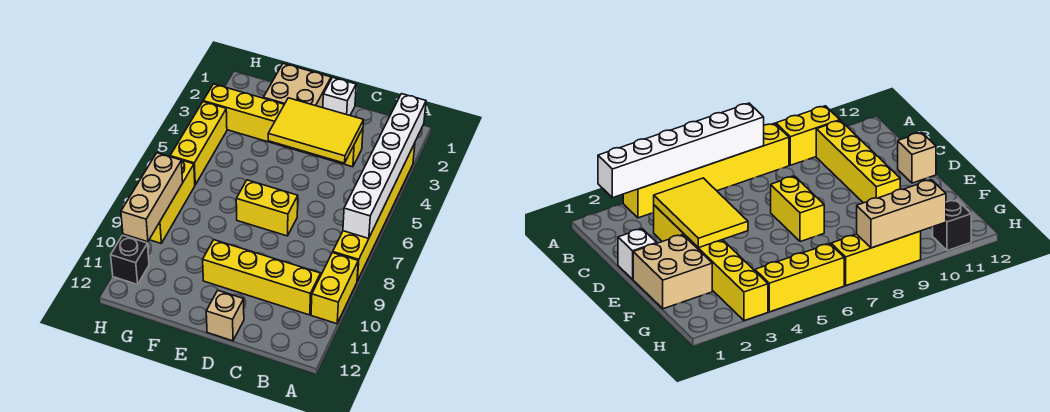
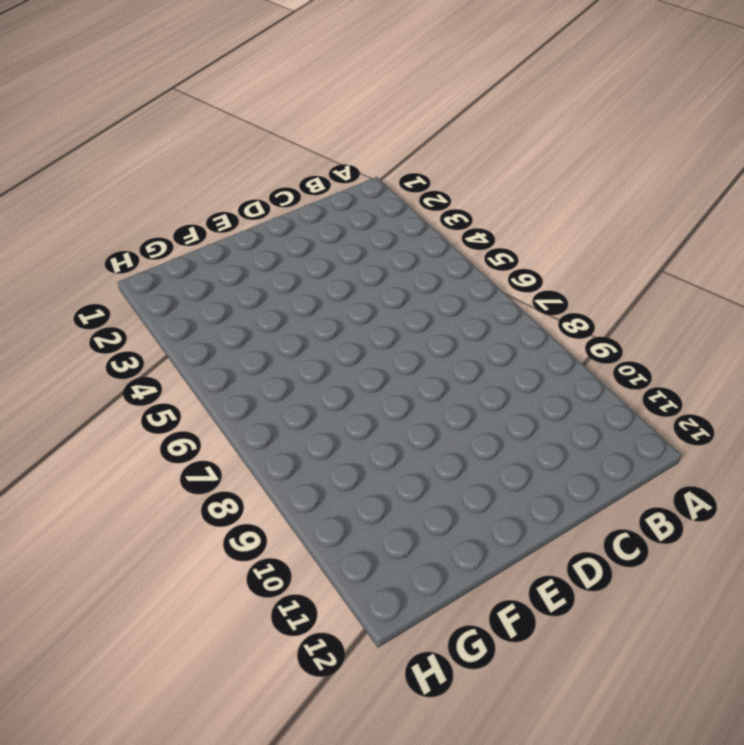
none -> yellow brick A3:A8 level 1
none -> yellow brick A9:A10 level 1
none -> yellow brick B10:E10 level 1

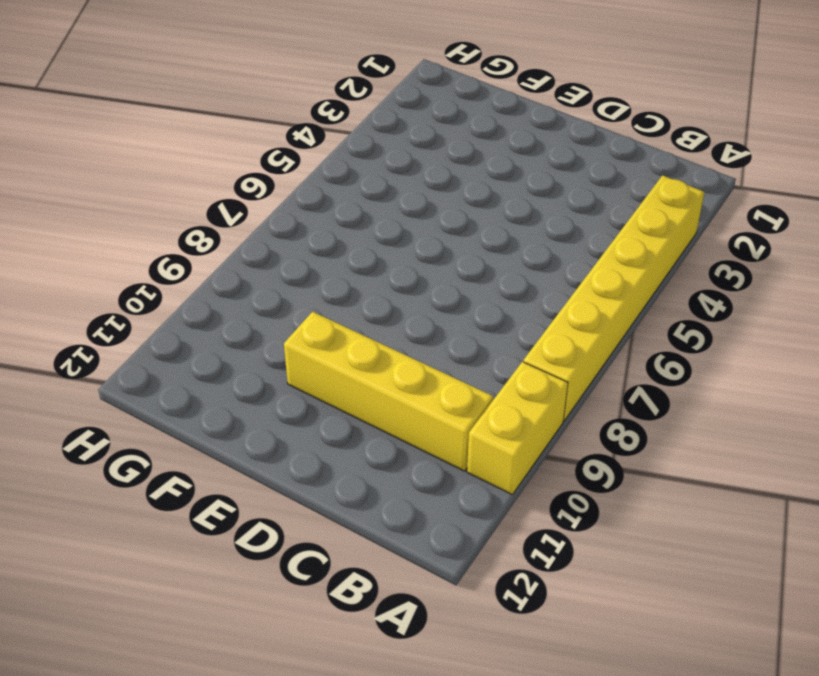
none -> yellow brick C3:H3 level 1
none -> white brick D1 level 1
none -> yellow brick D7:E7 level 1

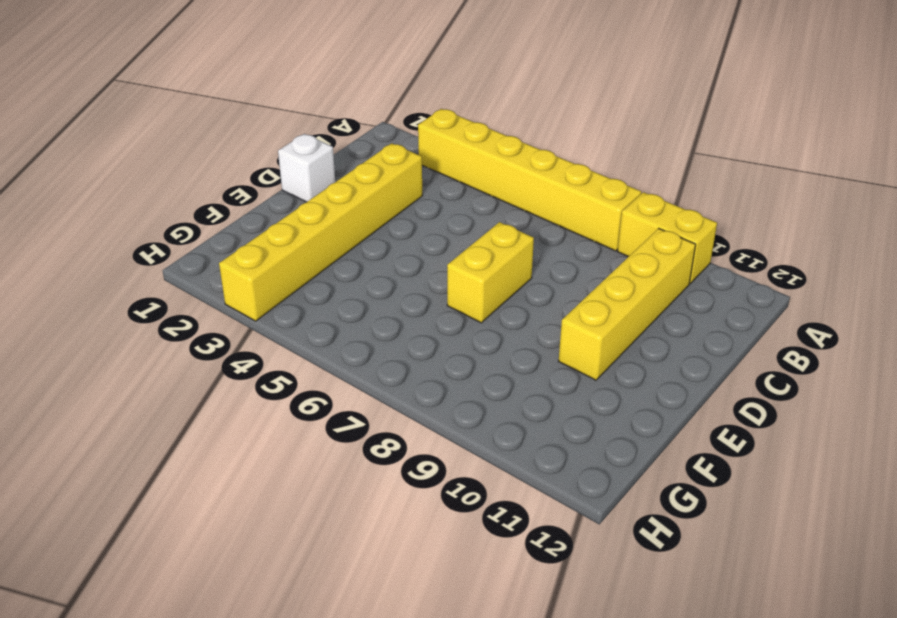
none -> tan brick D12 level 1
none -> tan brick E1:F2 level 1
none -> yellow brick H4:H6 level 1

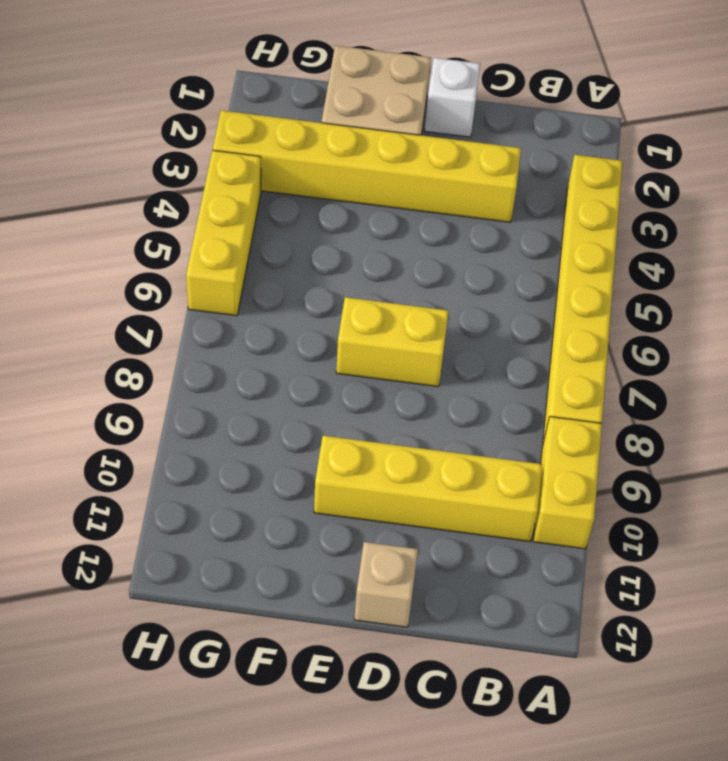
none -> yellow brick H7:H9 level 1
none -> black brick H11 level 1
none -> white brick A2:A7 level 2

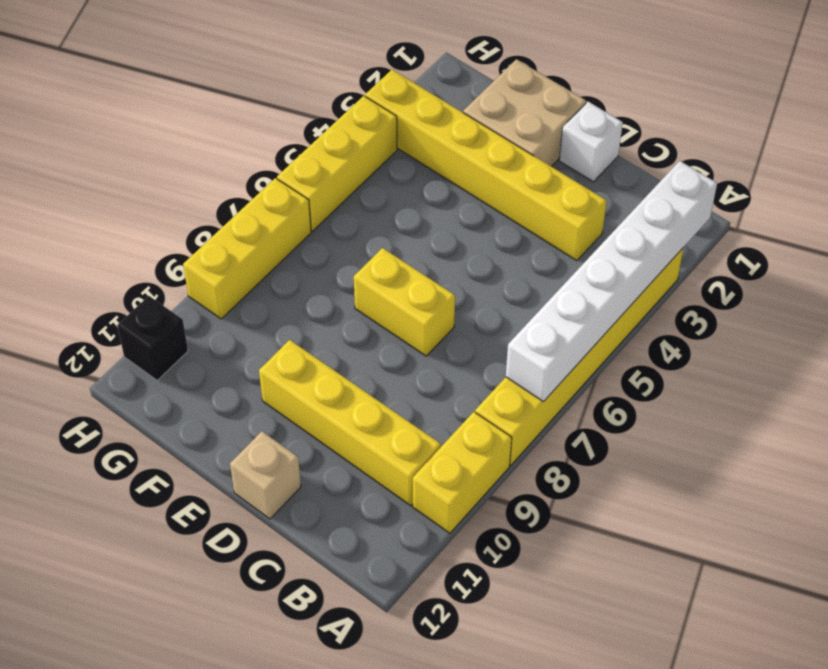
none -> yellow tile C3:E4 level 2
none -> tan brick H8:H10 level 2

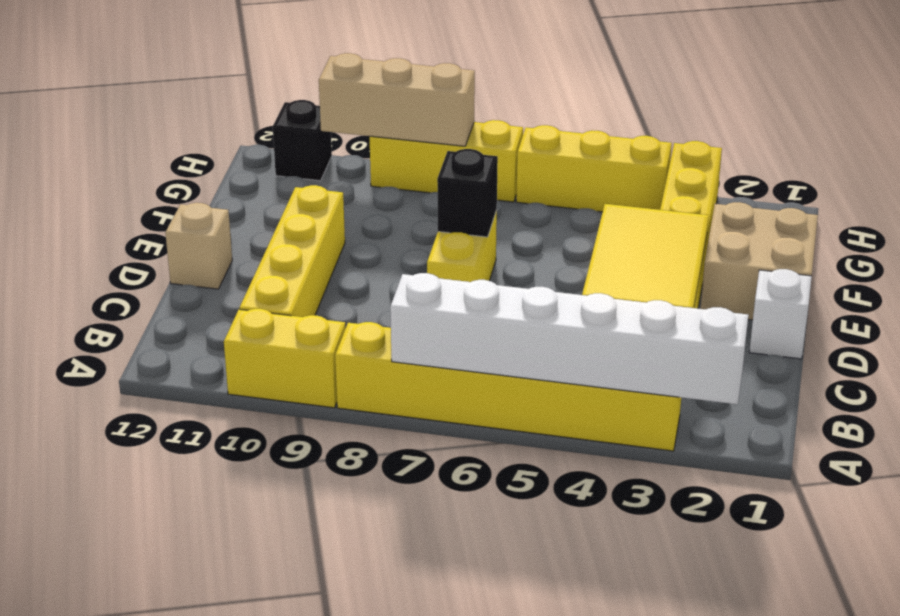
black brick E7 level 2 -> none

